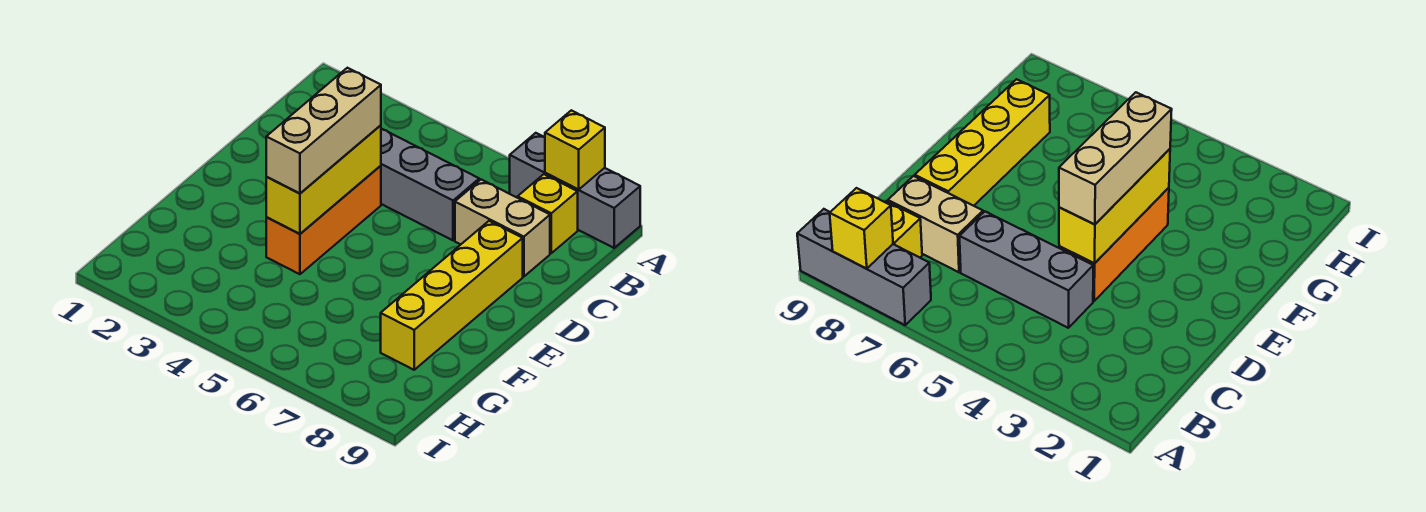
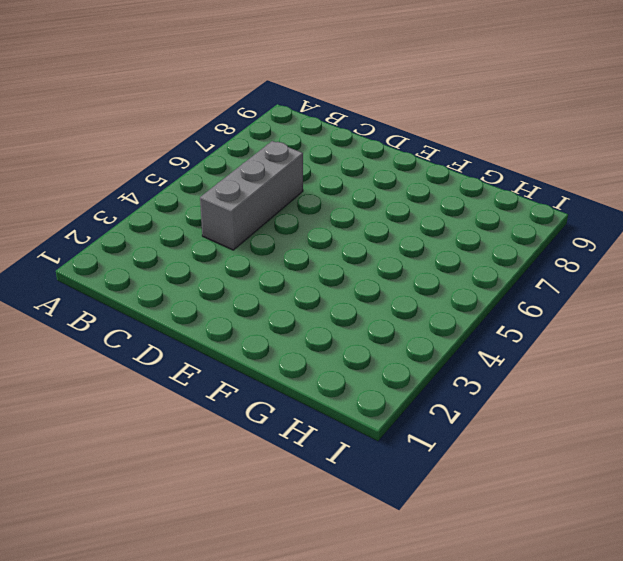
none -> grey brick A7:A9 level 1
none -> yellow brick B8 level 1

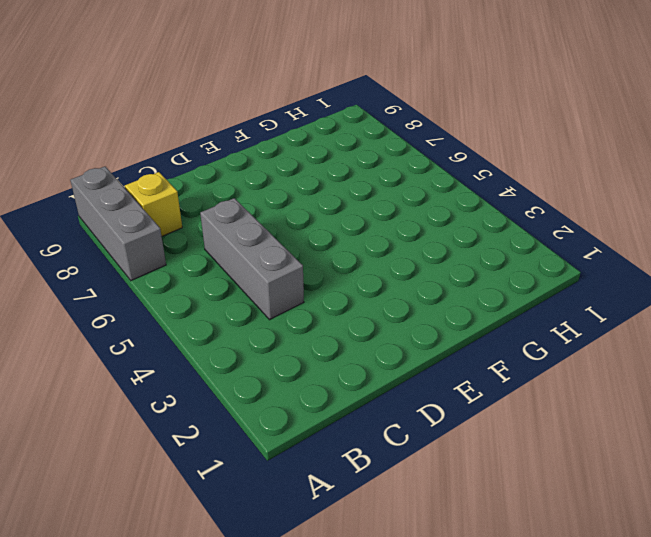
none -> tan brick C7:C8 level 1
none -> orange brick D4:F4 level 1

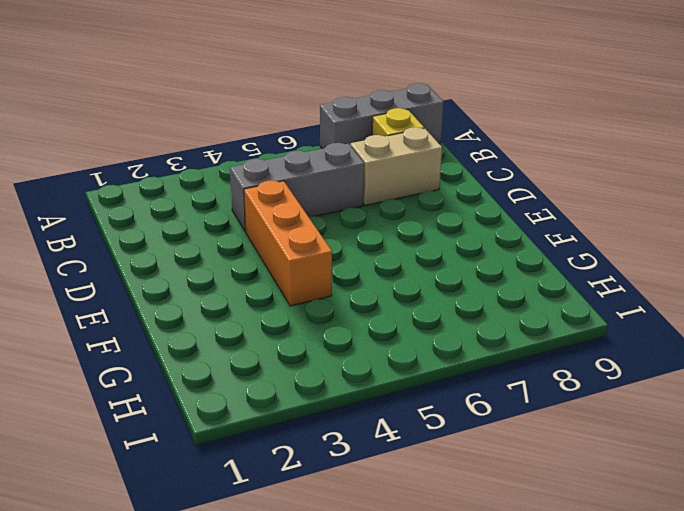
none -> yellow brick D8:G8 level 1
none -> yellow brick A8 level 2

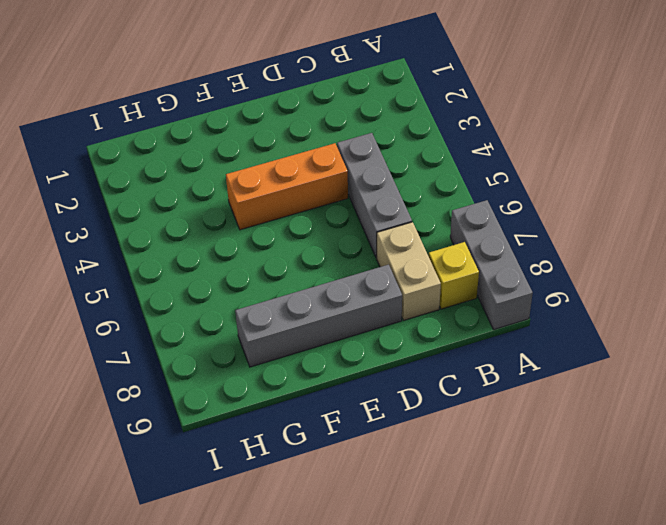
grey brick D8:G8 level 1 -> yellow brick D8:G8 level 1
none -> yellow brick A8 level 2
none -> yellow brick D4:F4 level 2

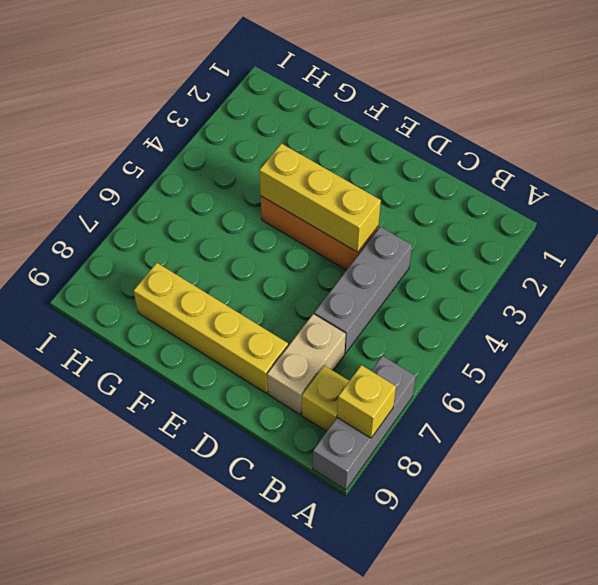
none -> tan brick D4:F4 level 3

